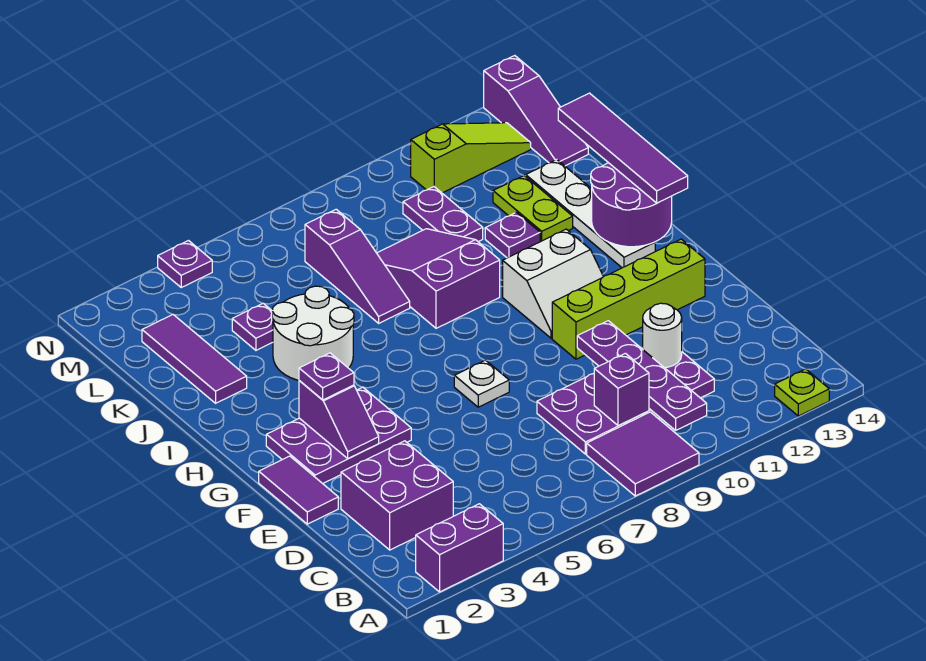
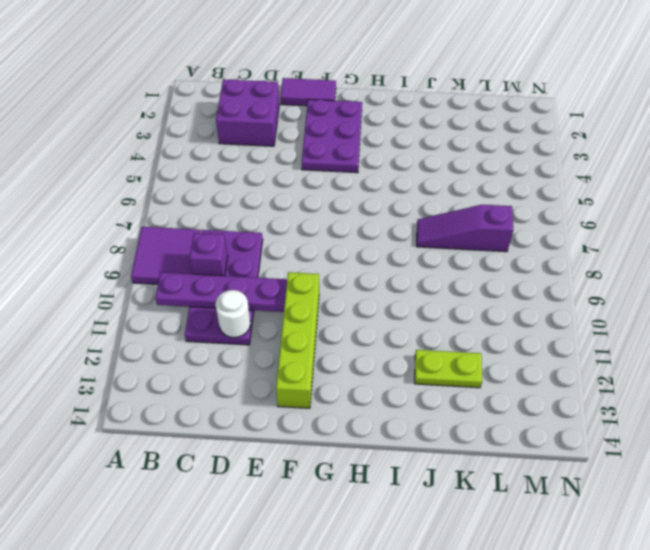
none -> purple brick A2:A3 level 1
none -> lime plate A13 level 1
none -> white plate F7 level 1

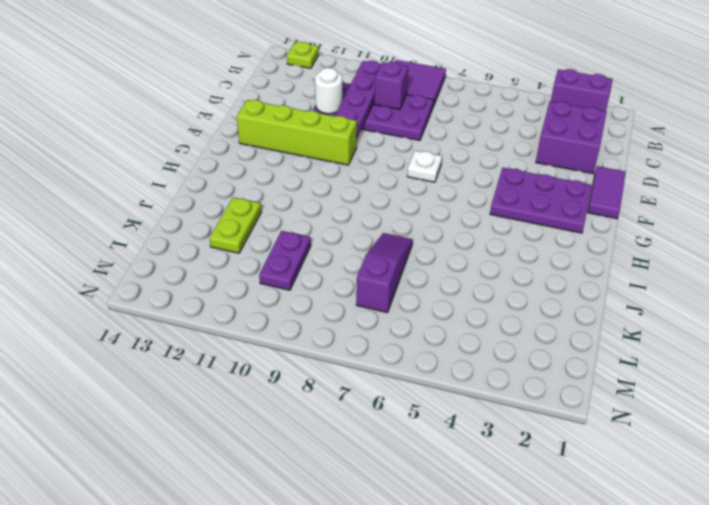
none -> white slope G10:H11 level 1 top H
none -> white plate H13:K13 level 1
none -> white round brick I4:J5 level 1

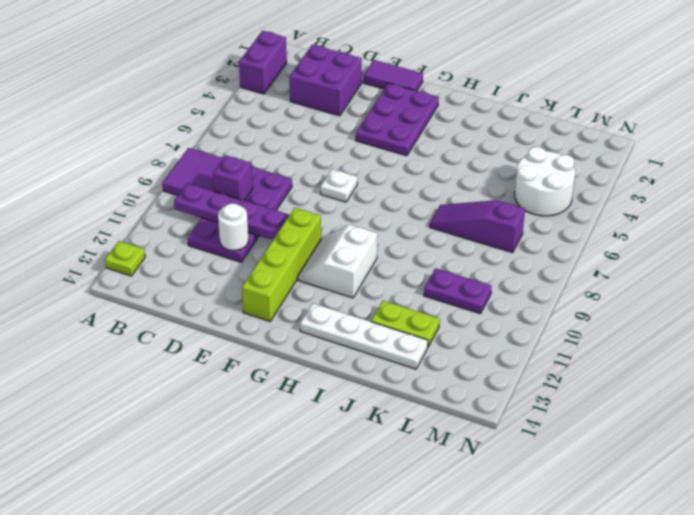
white round brick L4:M5 level 1 -> white round brick I4:J5 level 1
none -> purple slope I8:K9 level 1 top I
none -> purple tile J2:L2 level 1
none -> purple plate J11 level 1

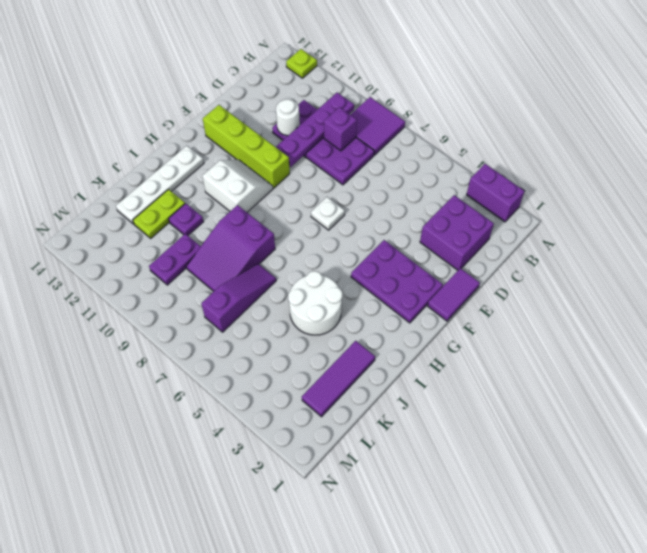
none -> purple plate K4 level 1
none -> purple slope L14:N14 level 1 top N
none -> lime slope M11:M13 level 1 top 11

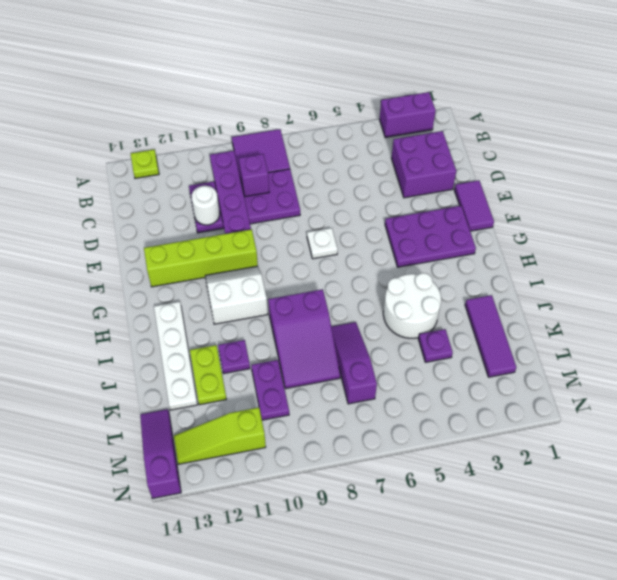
none -> purple plate N4 level 1
none -> purple slope F3:G3 level 2 top G
none -> purple round brick H13:I14 level 2

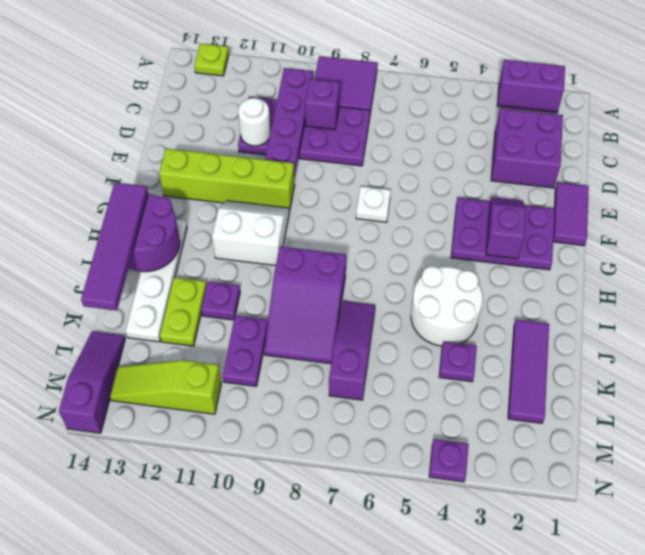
none -> purple plate G3 level 3

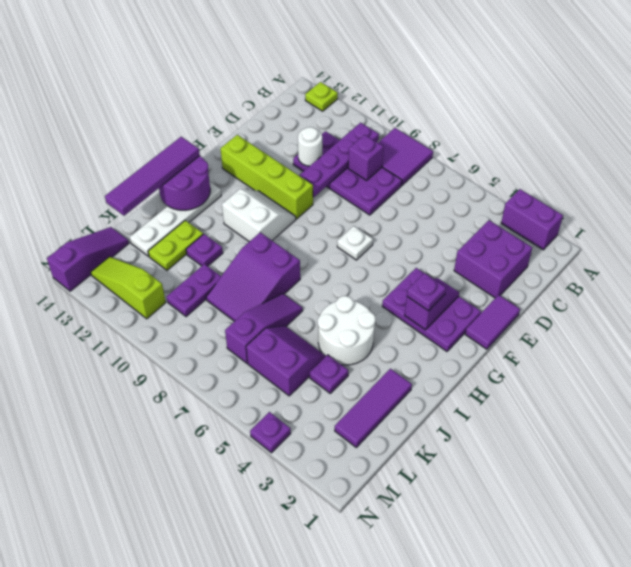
purple slope K5:L6 level 1 top L -> none

